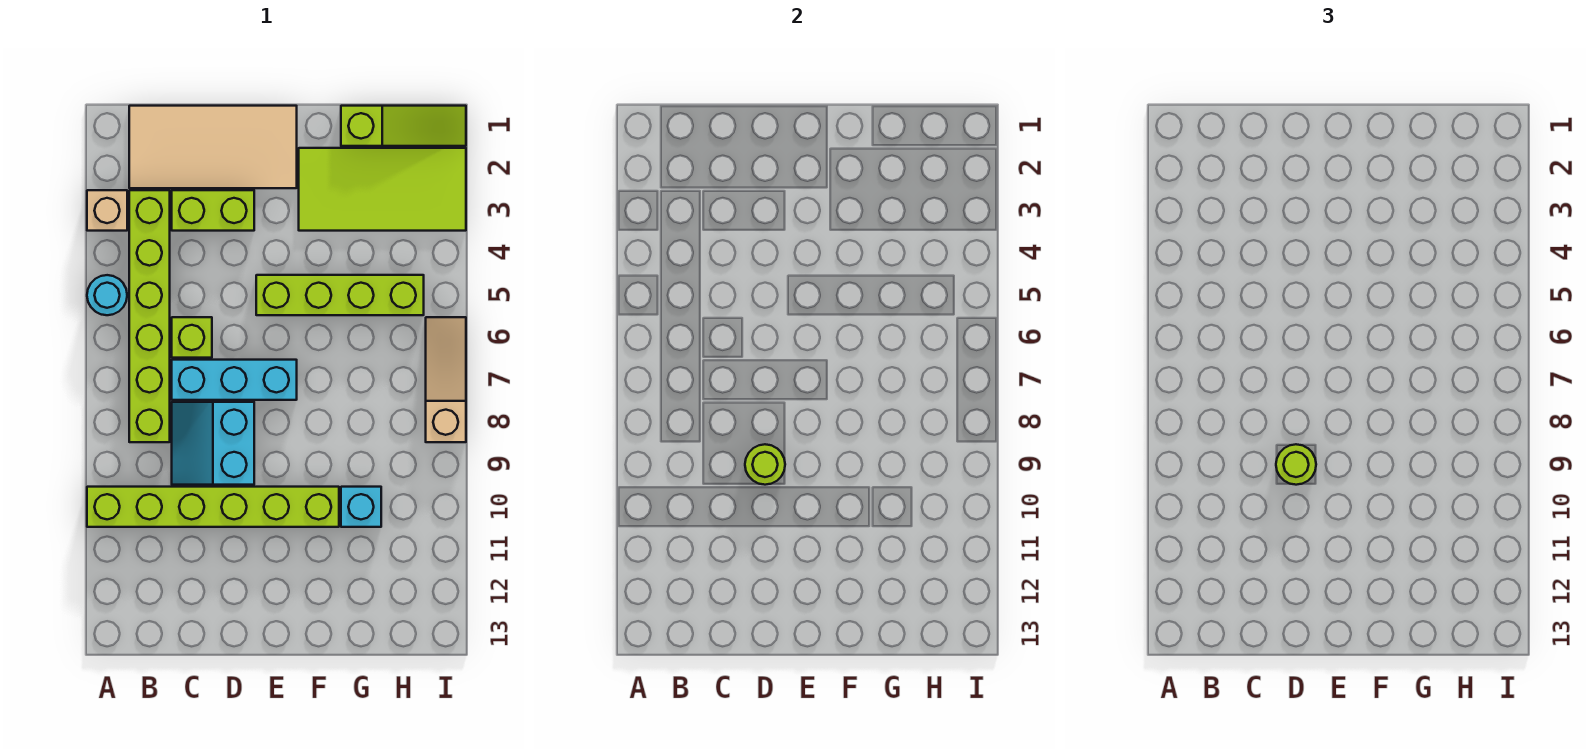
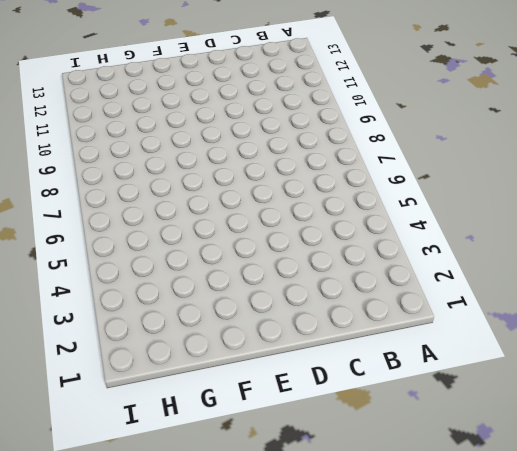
none -> tan brick A3 level 1
none -> cyan round brick A5 level 1
none -> lime brick A10:F10 level 1

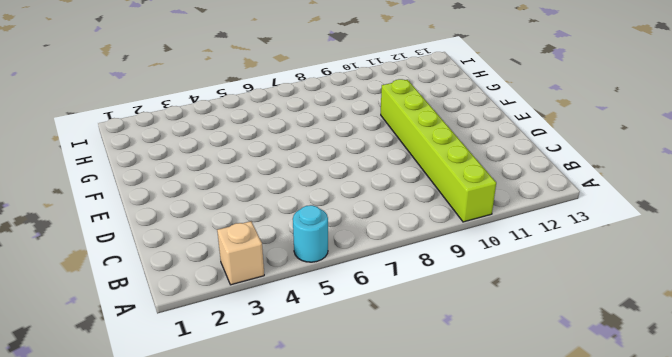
none -> tan tile B1:E2 level 1
none -> lime brick B3:B8 level 1
none -> lime brick C3:D3 level 1

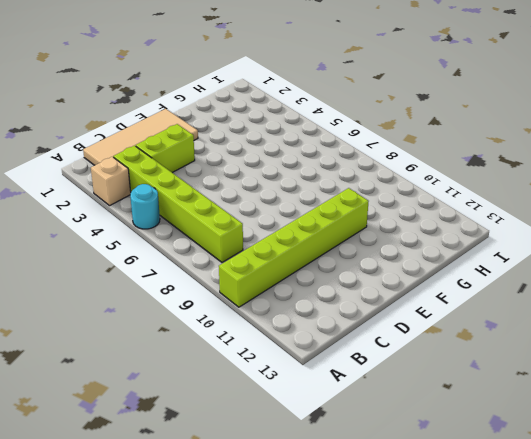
none -> lime brick C6 level 1
none -> cyan brick C7:E7 level 1
none -> cyan slope C8:D9 level 1 top D

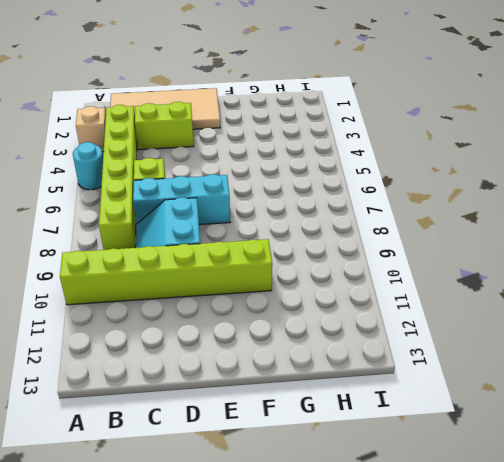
none -> lime brick E5:H5 level 1
none -> lime tile F2:I3 level 1
none -> lime slope G1:I1 level 1 top G

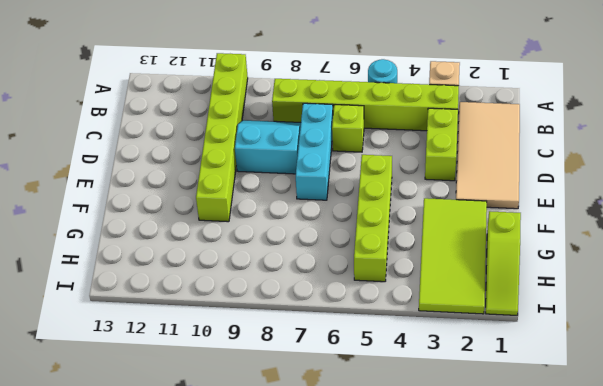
none -> cyan brick G10 level 1
none -> tan slope I6:I8 level 1 top 8
none -> lime round brick D9 level 2

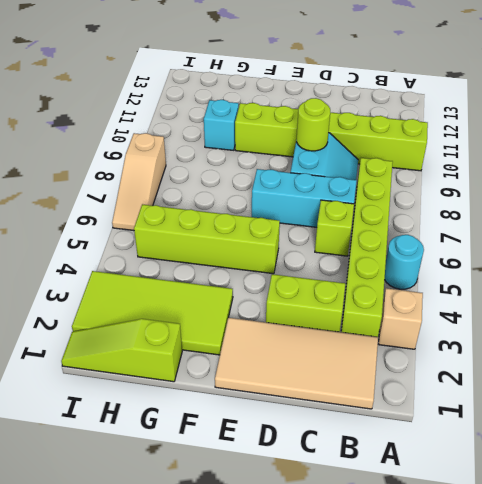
none -> lime round brick D9 level 3

